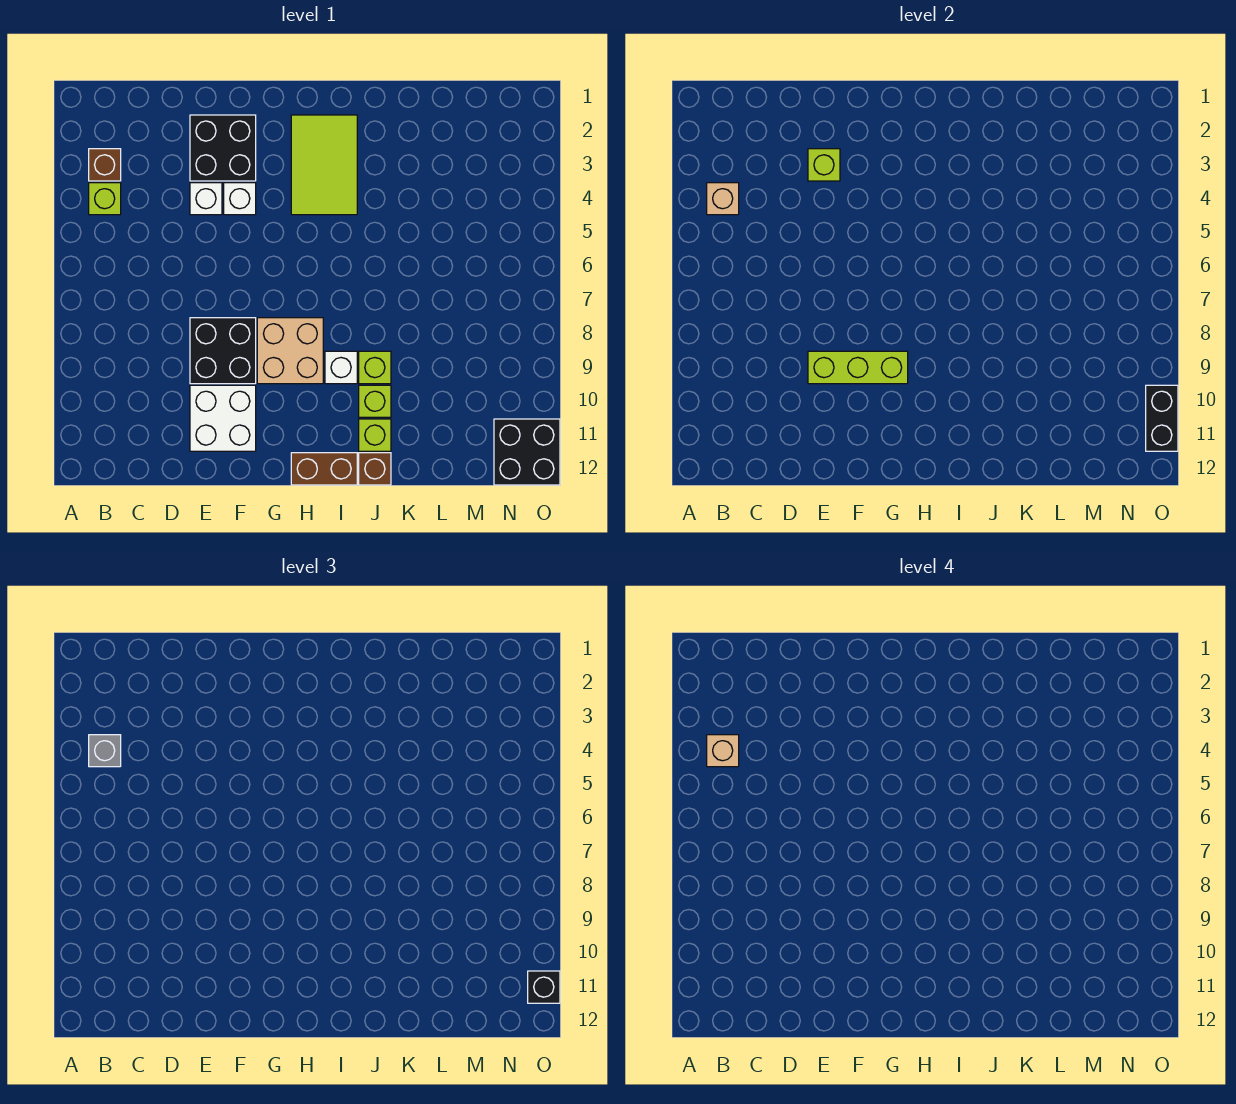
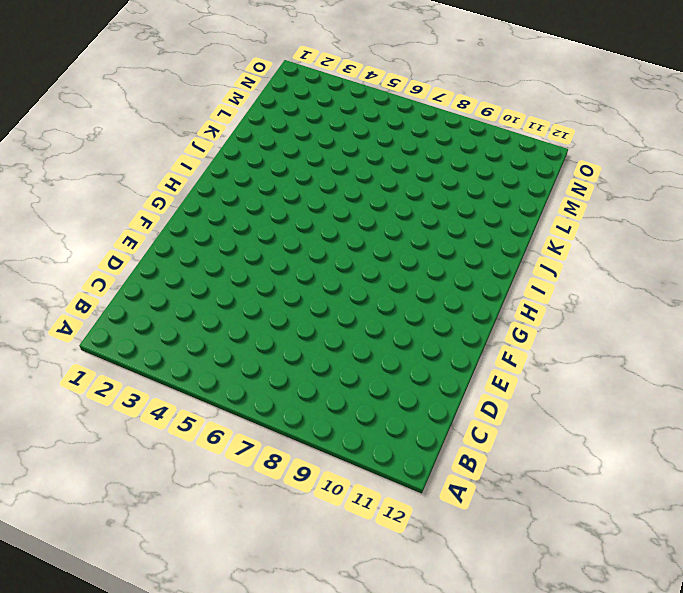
none -> brown brick B3 level 1
none -> lime brick B4 level 1
none -> black brick E2:F3 level 1

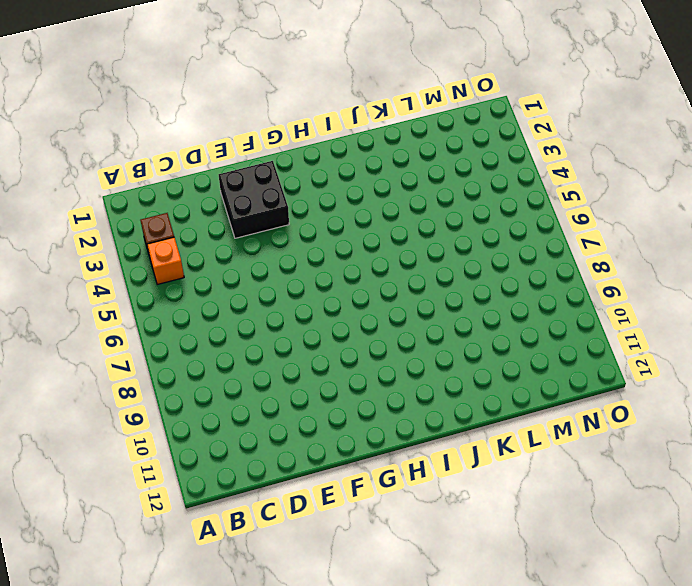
orange brick B4 level 1 -> lime brick B4 level 1
none -> white brick E4 level 1
none -> black brick E8:F9 level 1
none -> white brick E10:F11 level 1

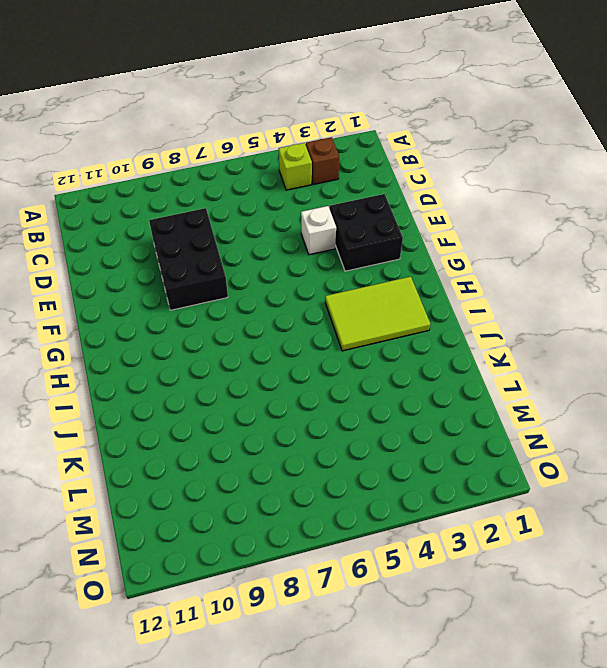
black brick D8:F9 level 1 -> black brick E8:F9 level 1
none -> white brick E10:F11 level 1
none -> white brick F4 level 1
none -> tan brick G8:H9 level 1

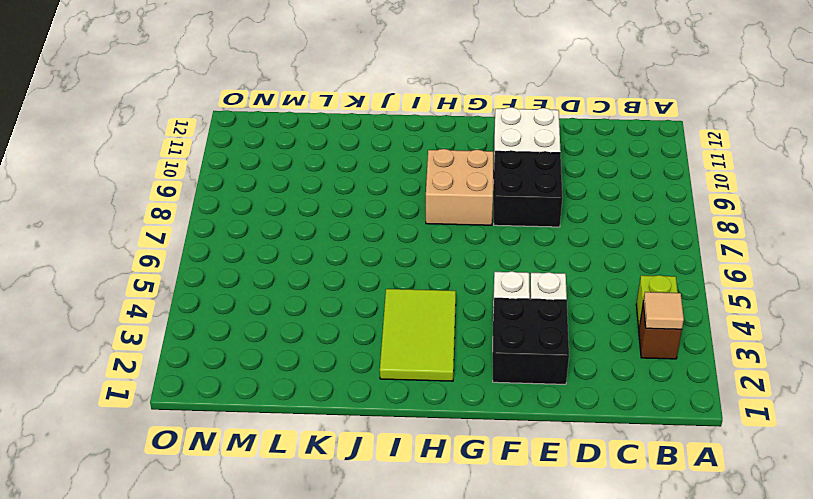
tan tile B3 level 2 -> none
none -> brown brick H12:I12 level 1
none -> white brick I9 level 1
none -> lime brick J9 level 1

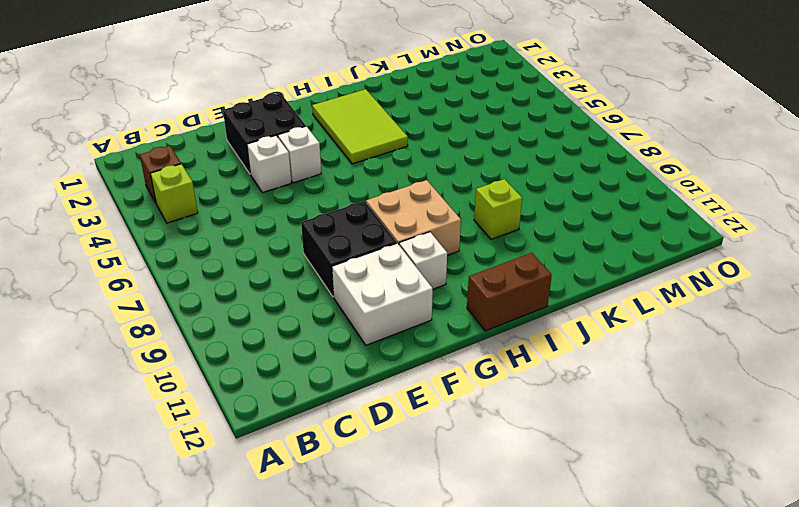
white brick G10 level 1 -> white brick I9 level 1
none -> lime brick J10 level 1
none -> lime brick J11 level 1
none -> brown brick J12 level 1

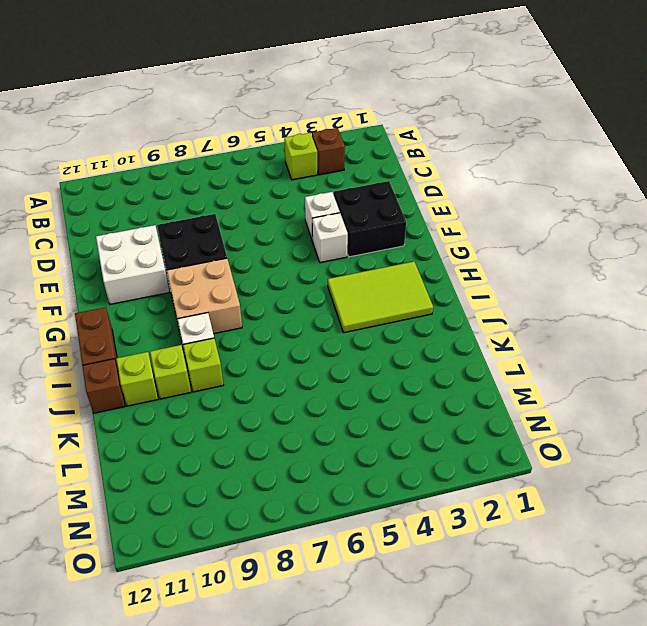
none -> black brick N11:O12 level 1
none -> tan brick B4 level 2
none -> lime brick E3 level 2

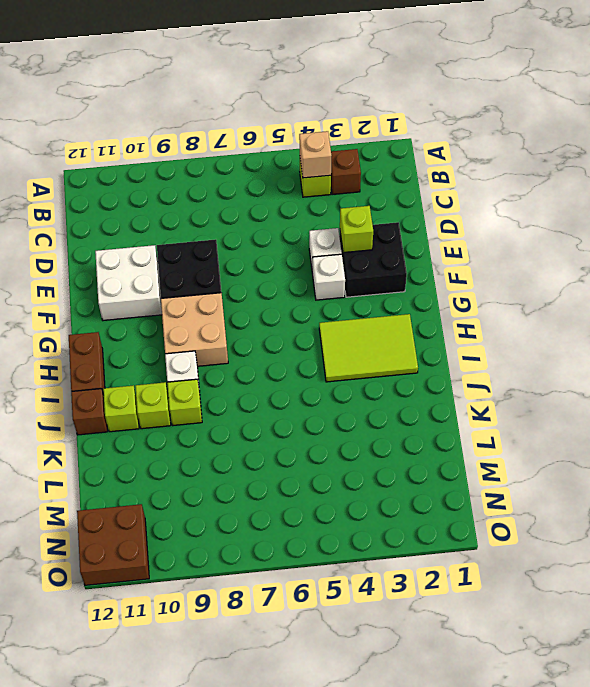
brown brick N11:O12 level 1 -> black brick N11:O12 level 1
none -> lime brick E9:G9 level 2
none -> black brick O10:O11 level 2
none -> grey brick B4 level 3

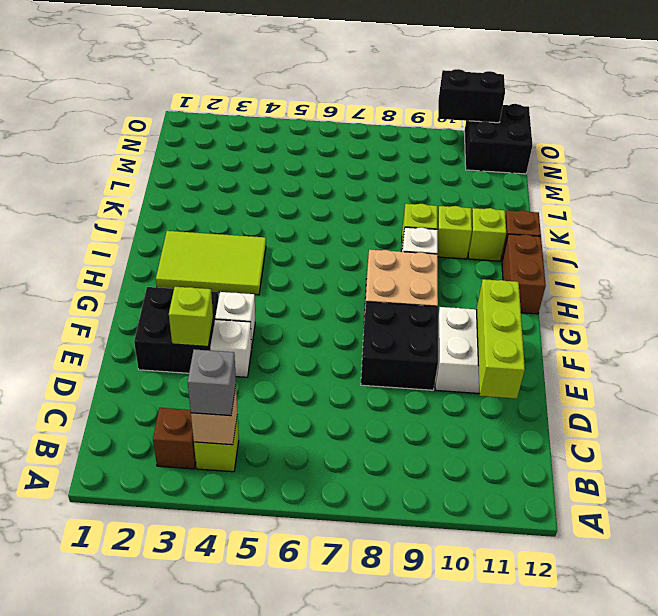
lime brick D11:F11 level 2 -> lime brick E9:G9 level 2
none -> black brick O11 level 3
none -> tan brick B4 level 4

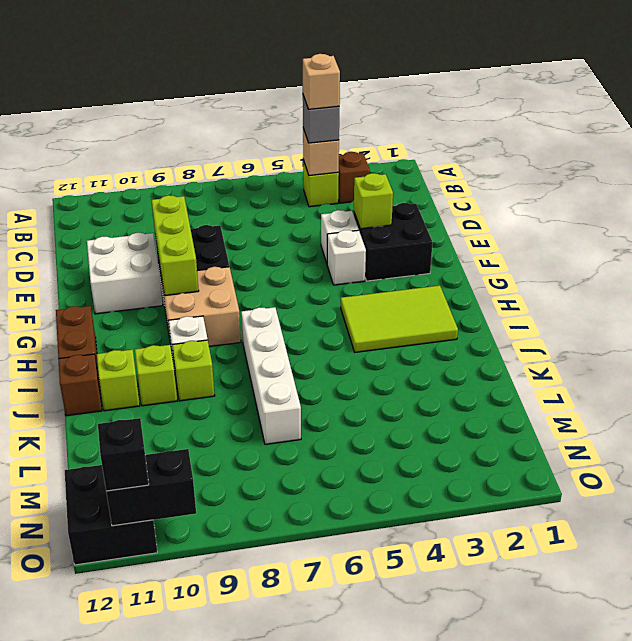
white brick I7:L7 level 1 -> none

